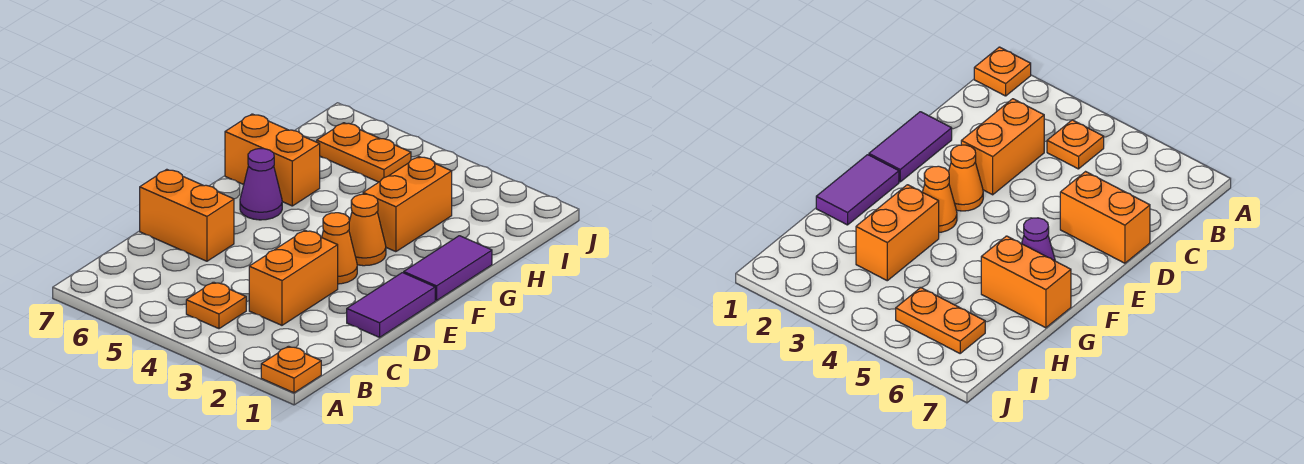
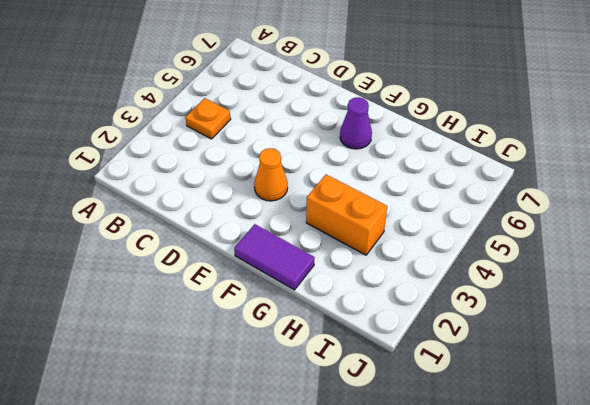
none -> orange plate A1 level 1
none -> orange brick C3:D3 level 1
none -> purple tile D1:E1 level 1

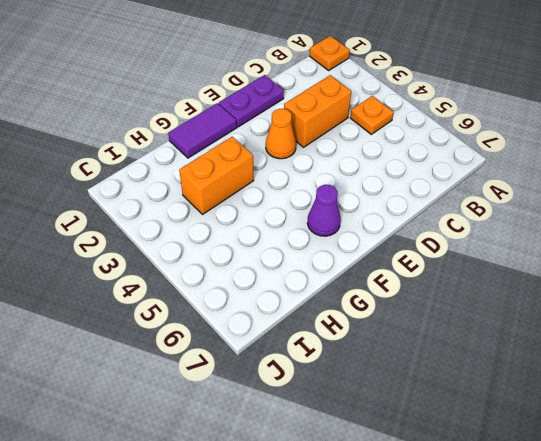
purple plate D1:E1 level 1 -> purple tile D1:E1 level 1
none -> orange brick D6:D7 level 1
none -> orange cone F3 level 1
none -> orange brick G6:G7 level 1

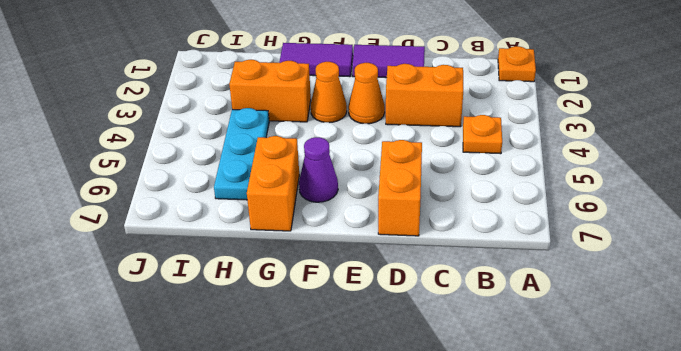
cyan plate H4:H6 level 1 -> none
none -> orange plate I5:I6 level 1

